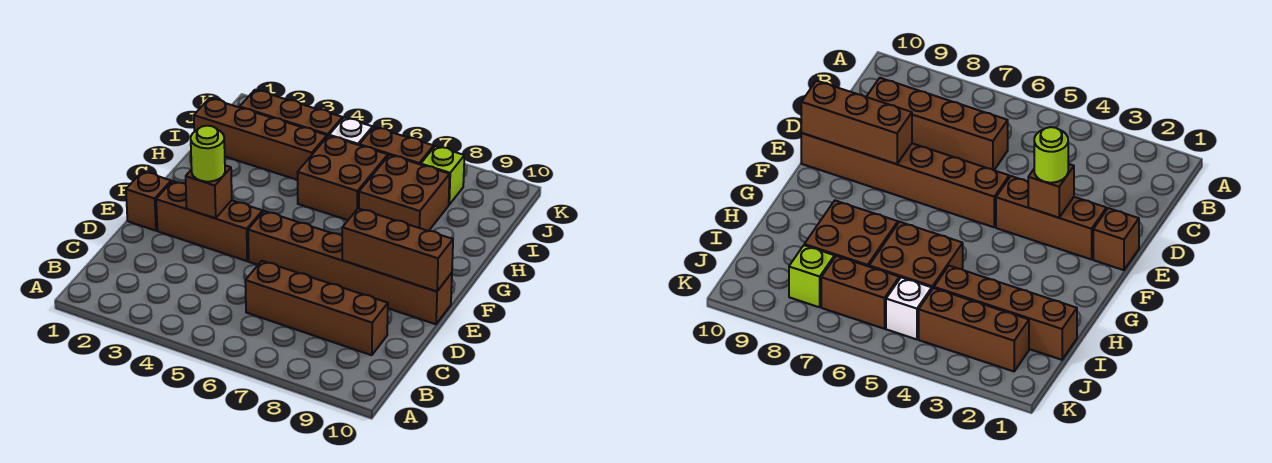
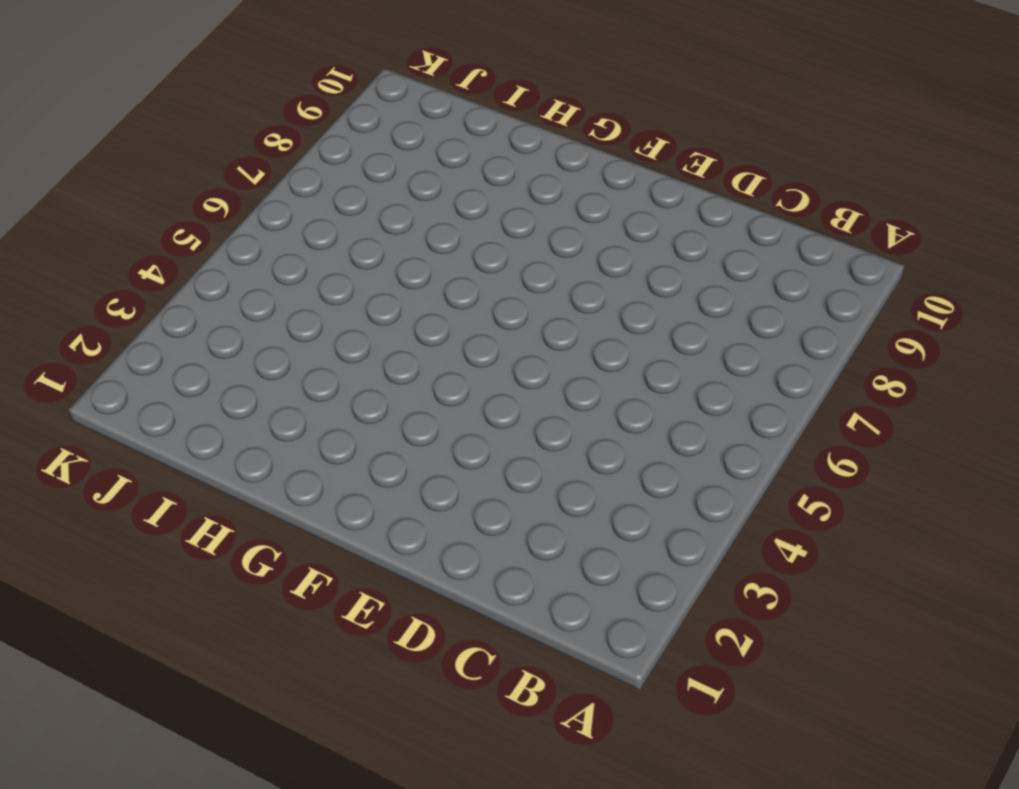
none -> brown brick C6:C9 level 1
none -> brown brick E1 level 1
none -> brown brick E2:E4 level 1

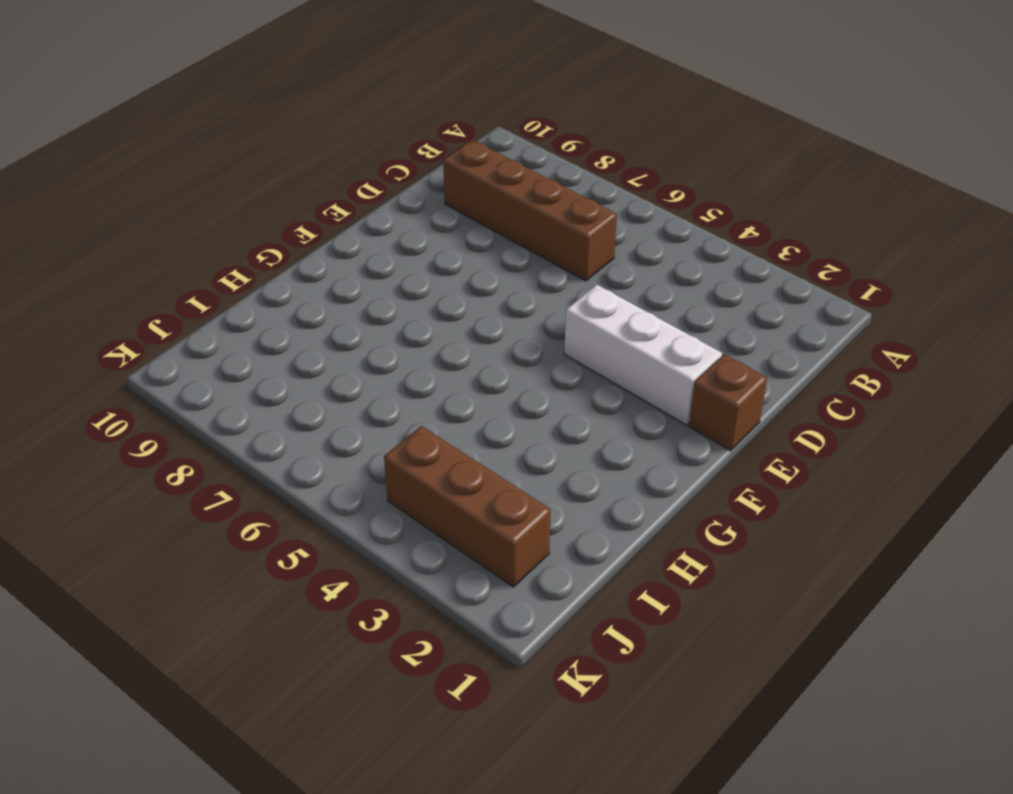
white brick E2:E4 level 1 -> brown brick E2:E4 level 1
none -> brown brick E5:E10 level 1
none -> brown brick H5:I6 level 1
none -> brown brick H7:I8 level 1

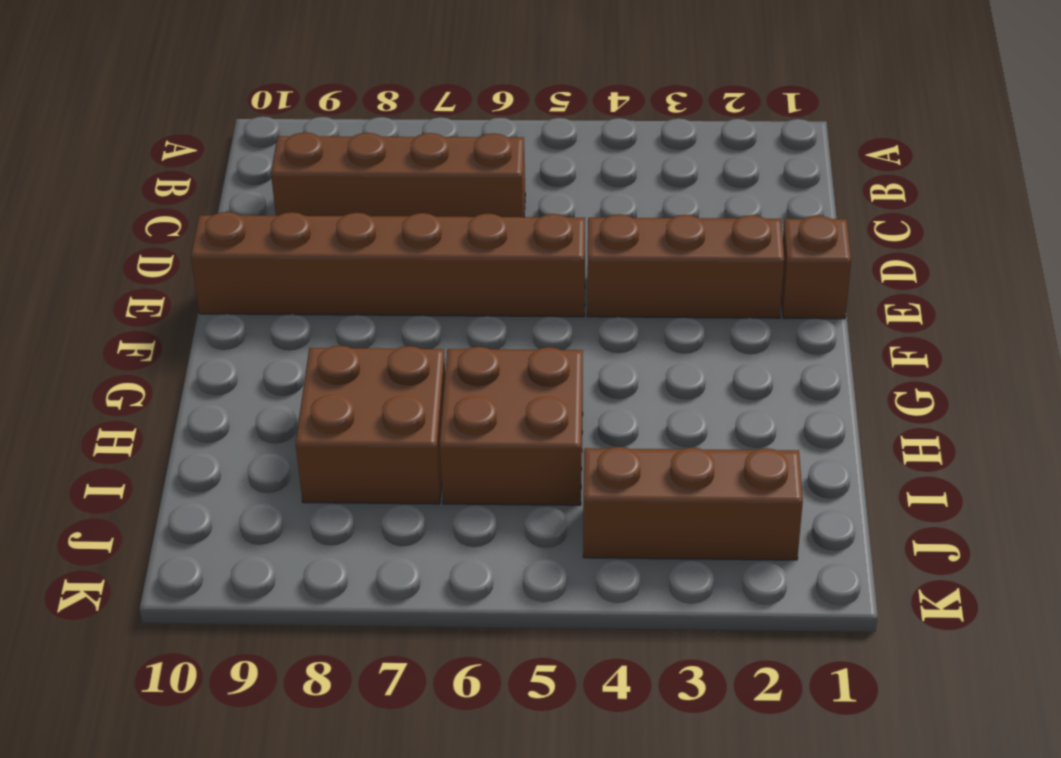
none -> brown brick I1:I4 level 1
none -> white brick J5 level 1
none -> brown brick J6:J7 level 1

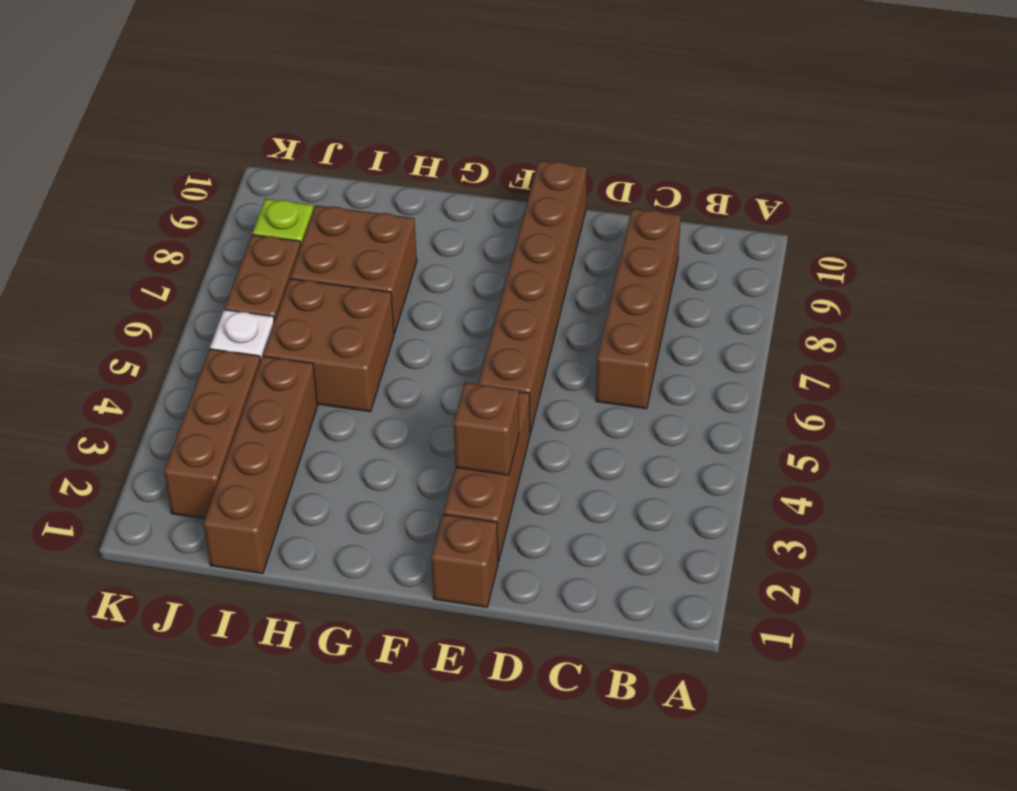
none -> brown brick E8:E10 level 2
none -> lime round brick E3 level 3

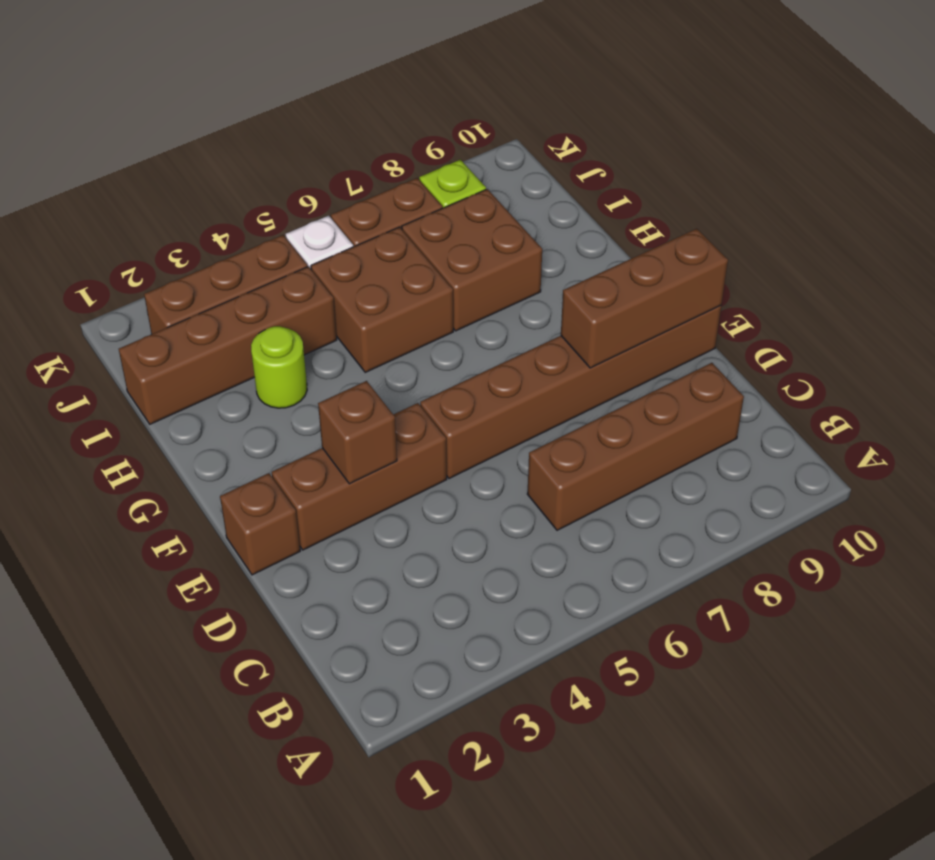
lime round brick H3 level 1 -> lime round brick E3 level 3

